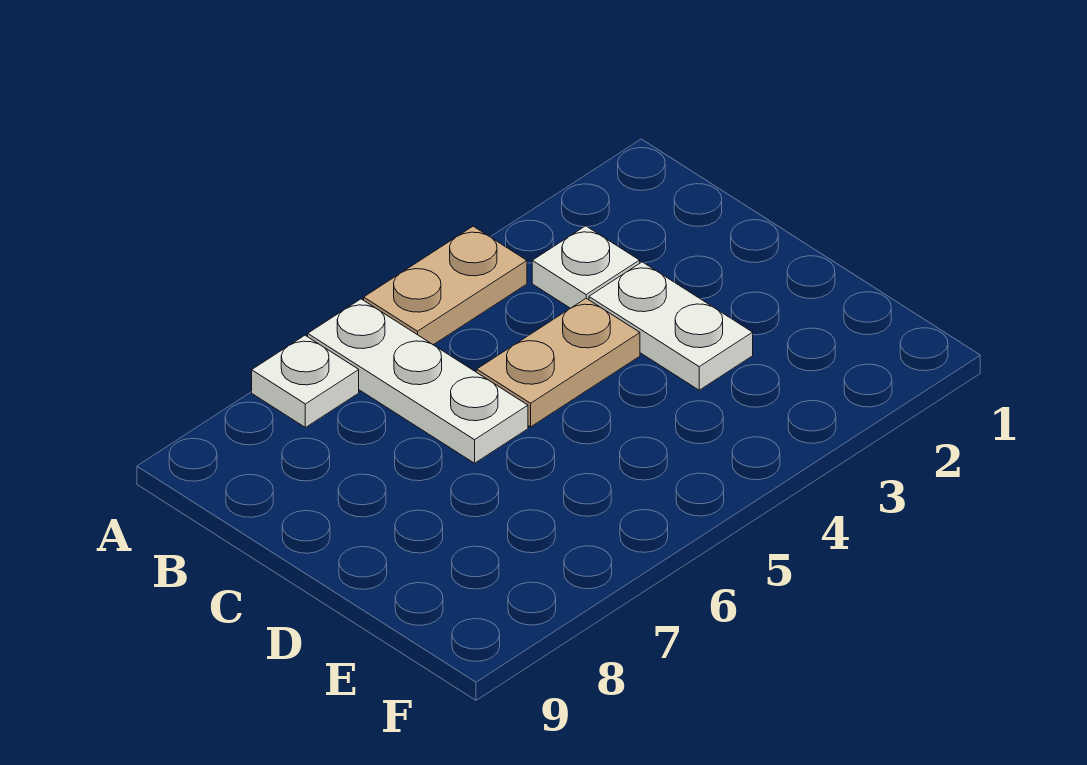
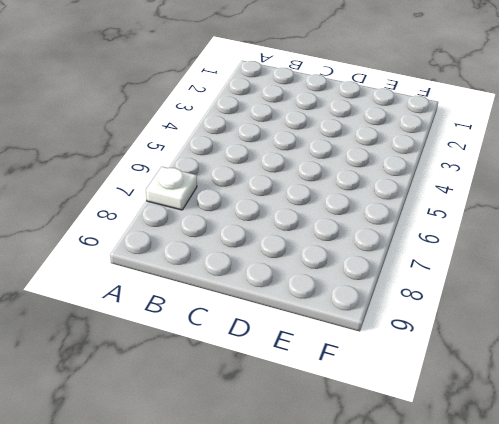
none -> tan plate A4:A5 level 1
none -> white plate A6:C6 level 1

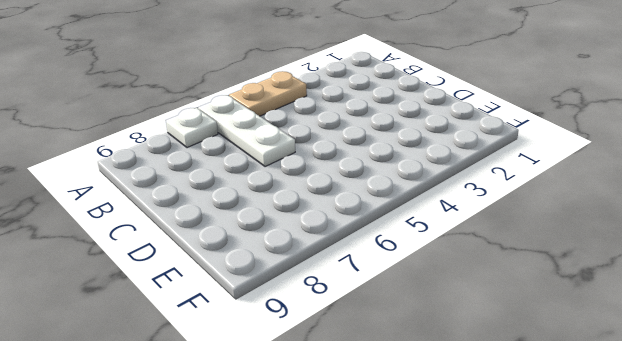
none -> white plate B3 level 1
none -> white plate C3:D3 level 1

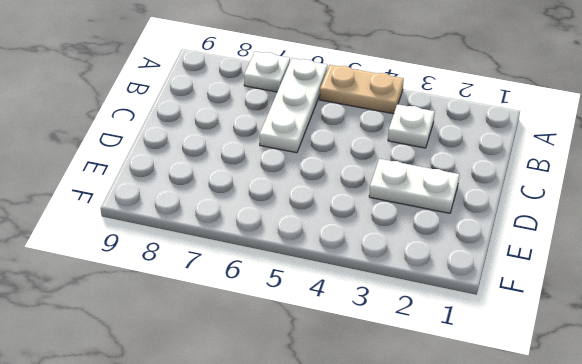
white plate D2:D3 level 1 -> white plate C3:D3 level 1
none -> tan plate C4:C5 level 1

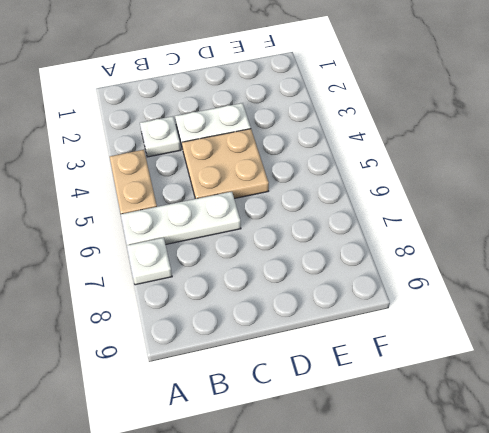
tan plate C4:D5 level 1 -> tan plate C4:C5 level 1

